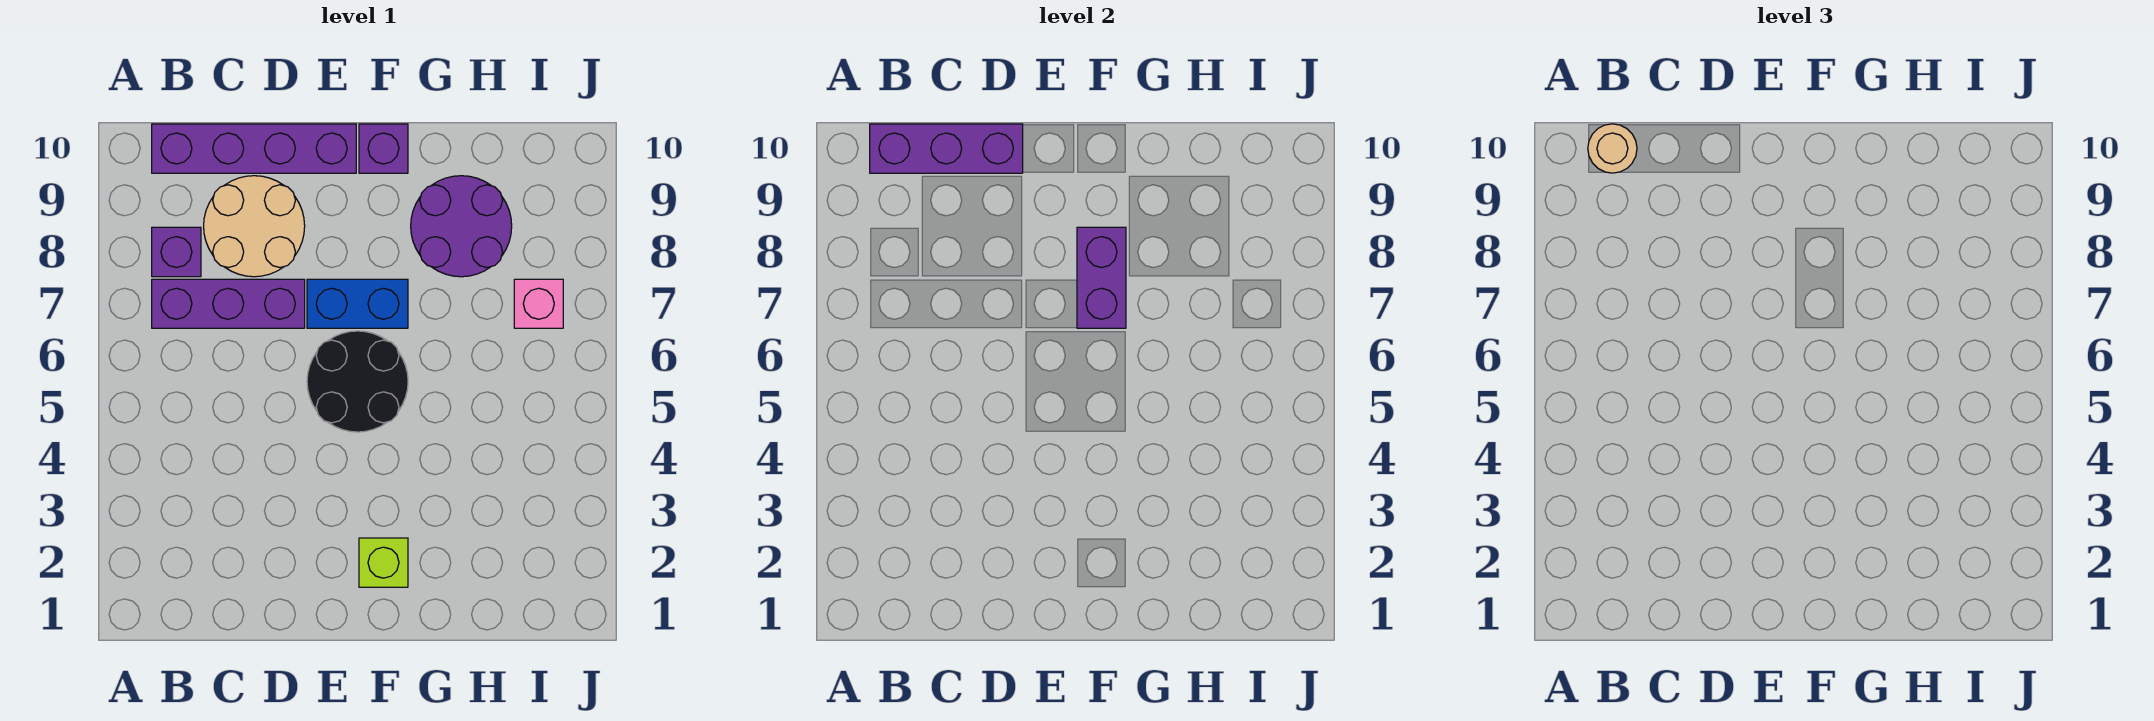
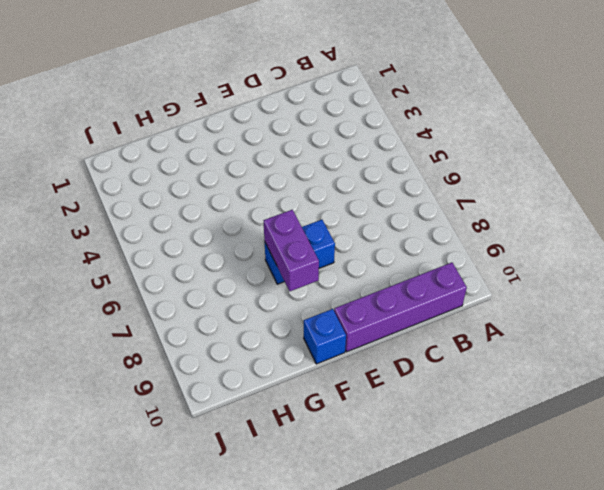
blue brick F10 level 1 -> purple brick F10 level 1
none -> purple brick B7:D7 level 1
none -> purple brick B8 level 1
none -> tan round brick C8:D9 level 1

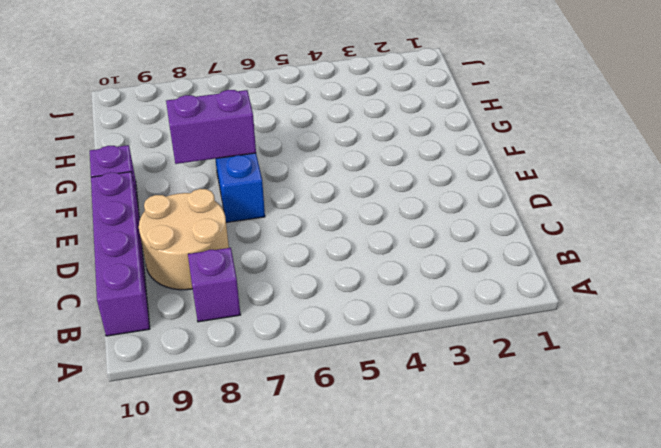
none -> purple brick B7:D7 level 1
none -> black round brick E5:F6 level 1
none -> lime brick F2 level 1

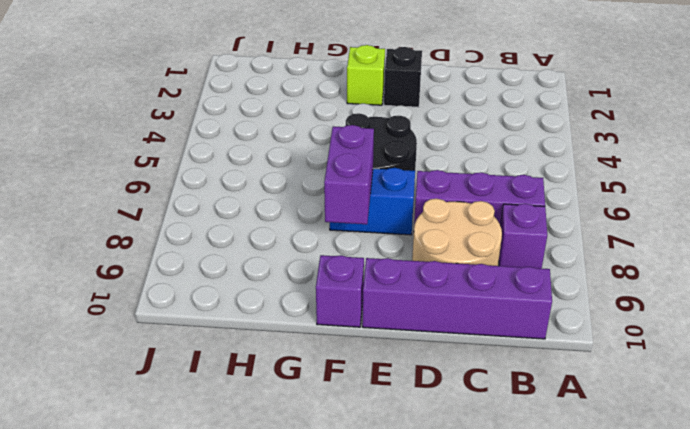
black brick E2 level 1 -> none
none -> purple round brick G8:H9 level 1
none -> pink brick I7 level 1
none -> purple brick B10:D10 level 2

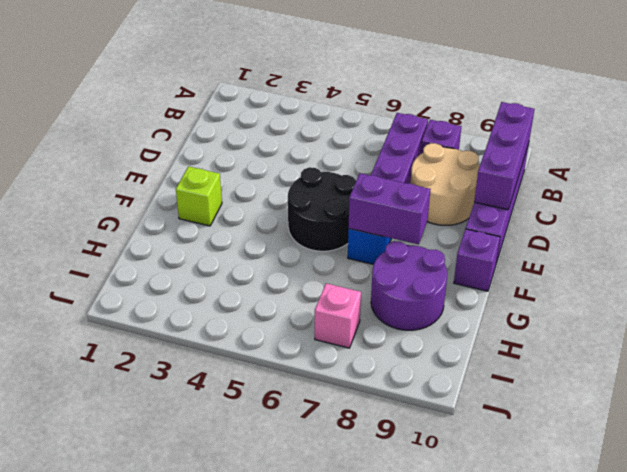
none -> tan round brick B10 level 3

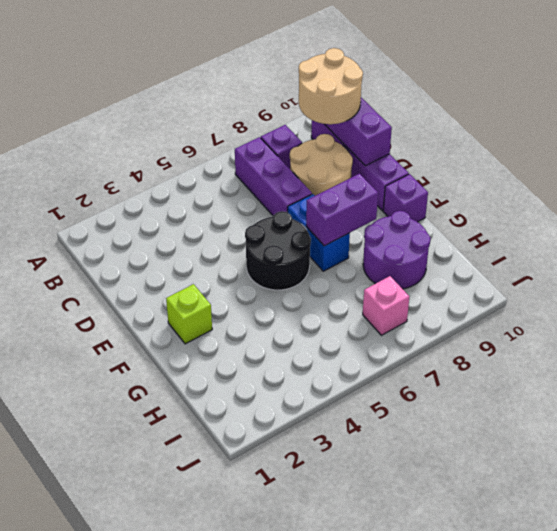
tan round brick B9:C10 level 3 -> tan round brick B10 level 3

